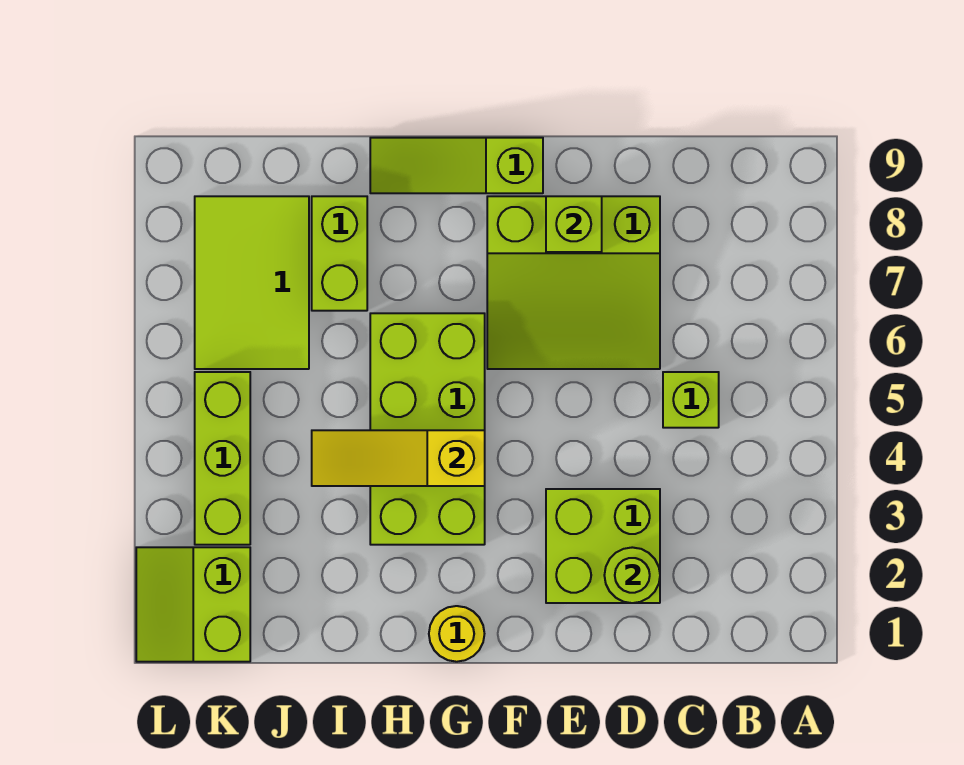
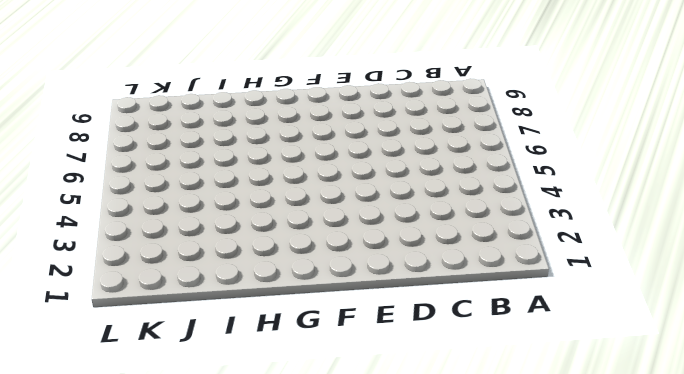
none -> lime brick C5 level 1
none -> lime brick D2:E3 level 1
none -> lime slope D6:F8 level 1 top 8

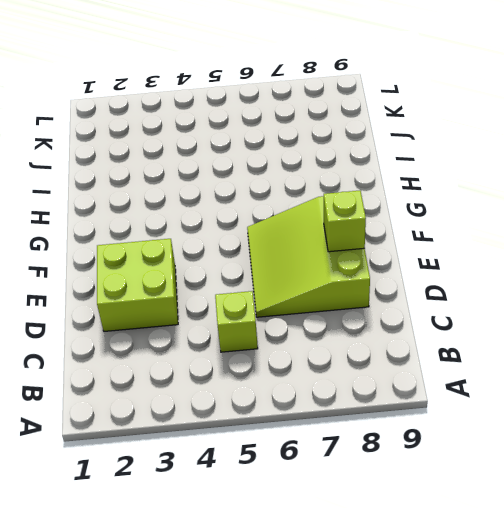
none -> lime slope F9:H9 level 1 top F
none -> yellow round brick G1 level 1
none -> lime brick G3:H6 level 1

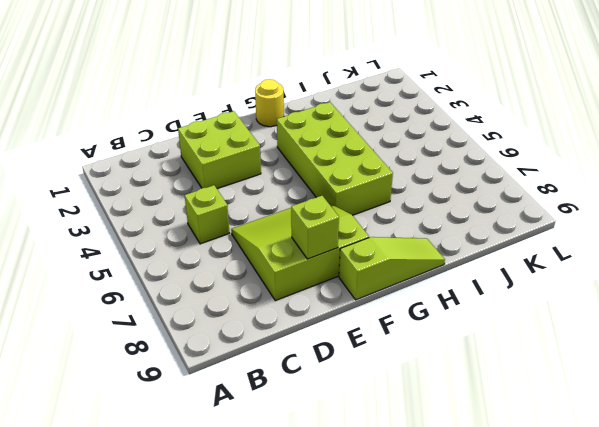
none -> lime brick I7:I8 level 1
none -> lime tile J6:K8 level 1
none -> lime slope K1:L2 level 1 top K

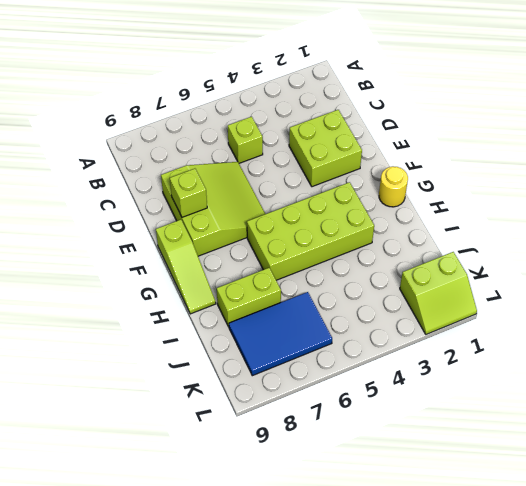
blue tile J6:K8 level 1 -> lime tile J6:K8 level 1
none -> lime brick K3:K5 level 1
none -> lime round brick D2 level 2
none -> yellow slope G4:I4 level 2 top G

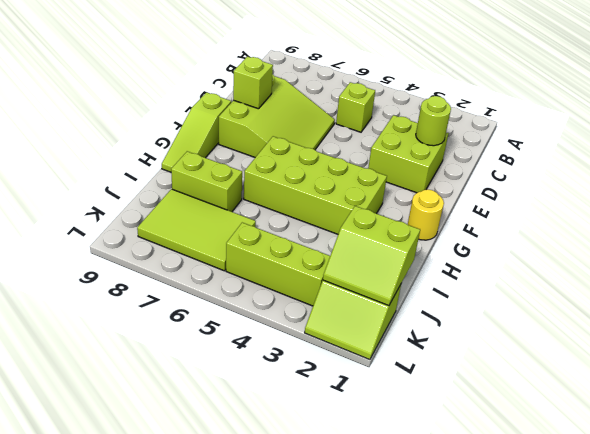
lime slope J1:K2 level 2 top J -> none
none -> yellow slope G4:I4 level 2 top G

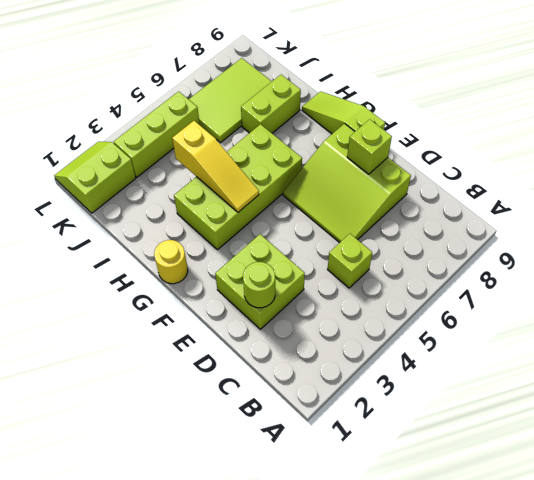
yellow slope G4:I4 level 2 top I -> yellow slope G4:I4 level 2 top G

